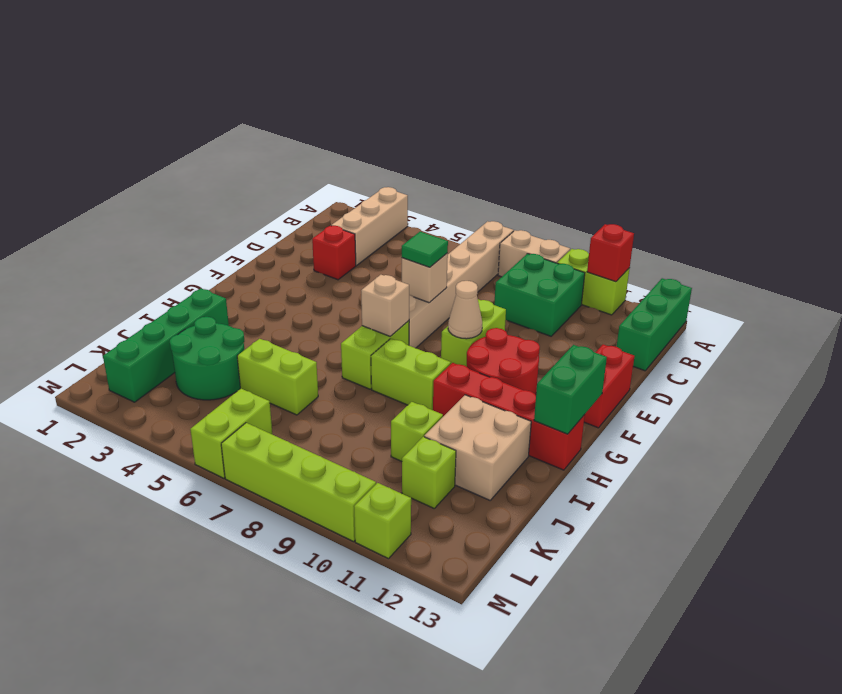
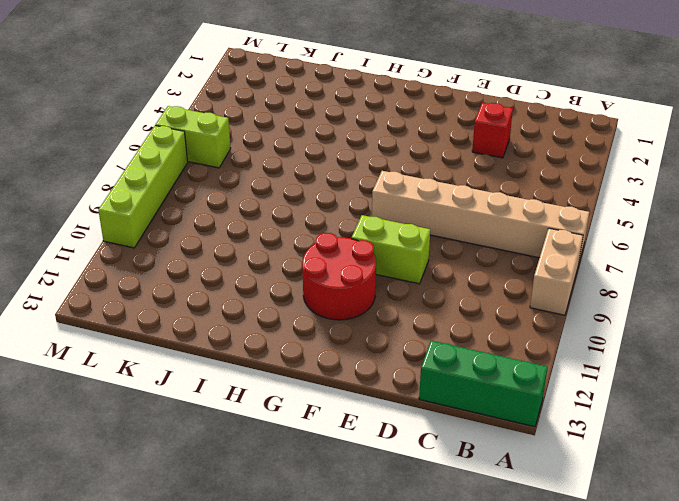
none -> tan brick A3:C3 level 1
none -> lime brick A10:A11 level 1
none -> green brick B9:C10 level 1

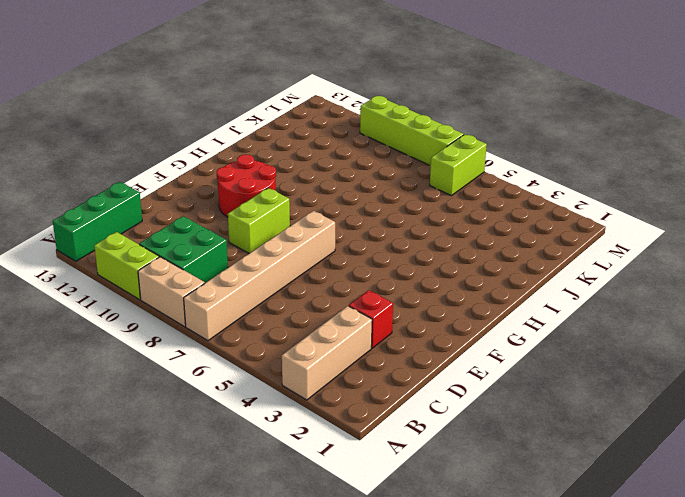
none -> red brick E13:F13 level 1
none -> lime brick G7:H7 level 1
none -> lime brick H8:H9 level 1

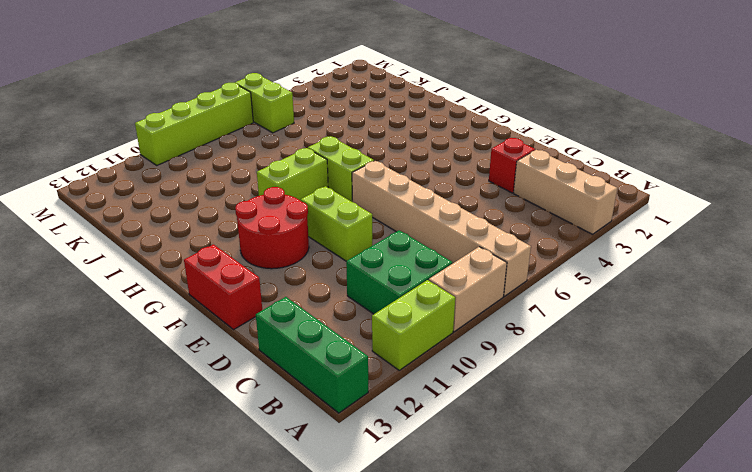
none -> red brick H10:H13 level 1
none -> green brick I2:L2 level 1
none -> tan brick I11:J12 level 1

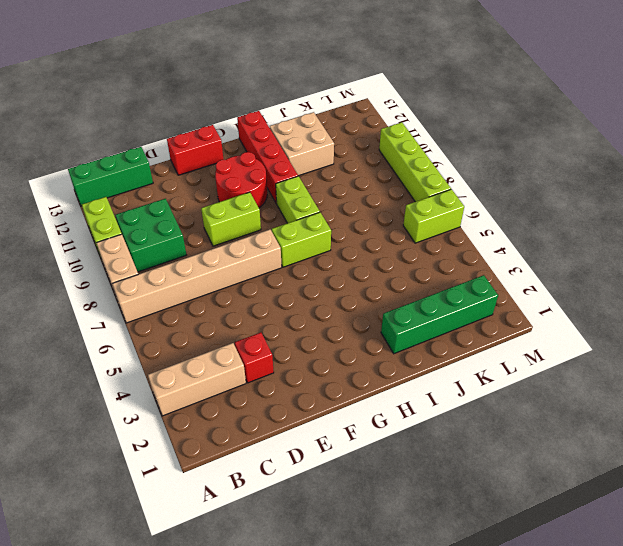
none -> green round brick J3:K4 level 1
none -> lime brick J5:J6 level 1
none -> lime brick J10 level 1

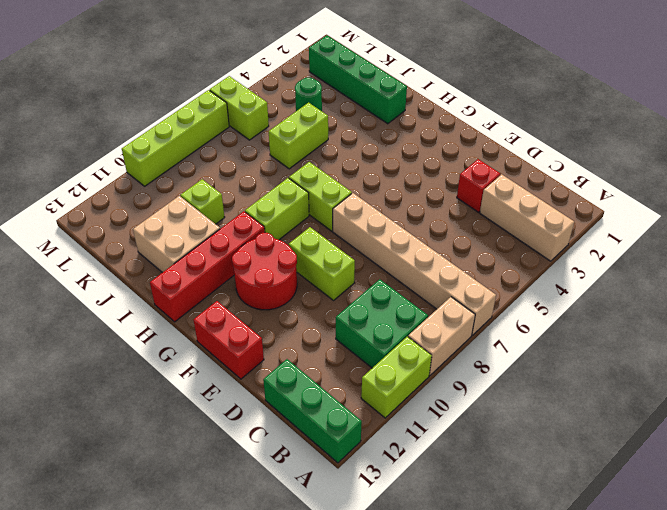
green round brick K4 level 1 -> green round brick J3:K4 level 1
none -> lime brick K11 level 1
none -> lime brick M11 level 1
none -> red brick A11 level 2

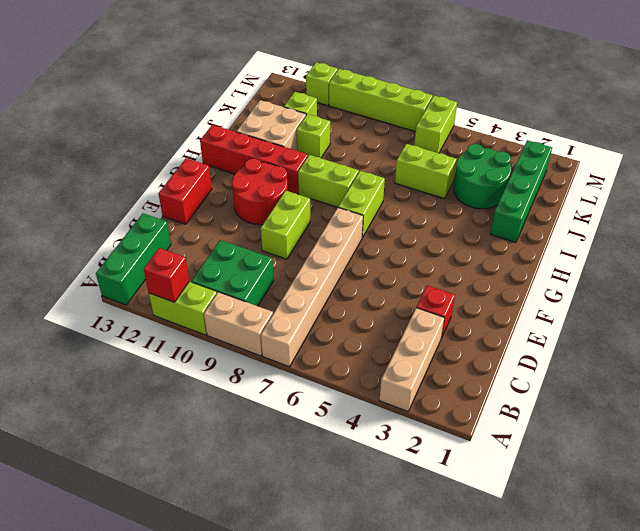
none -> tan brick E7 level 2
none -> tan cone F9 level 2
none -> tan brick G7 level 2

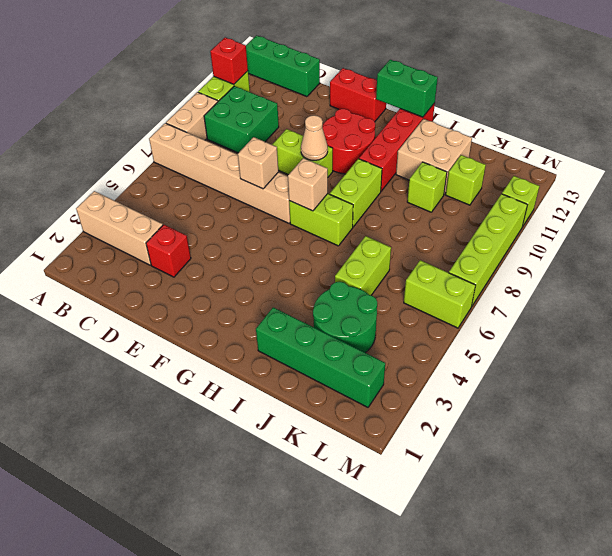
none -> green tile E7 level 3

